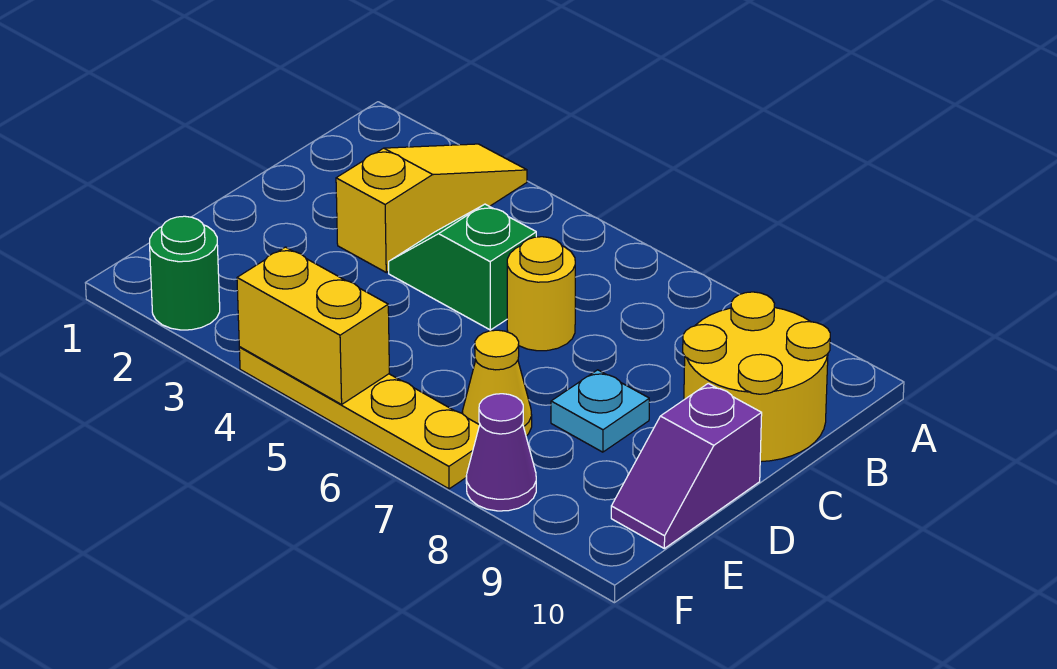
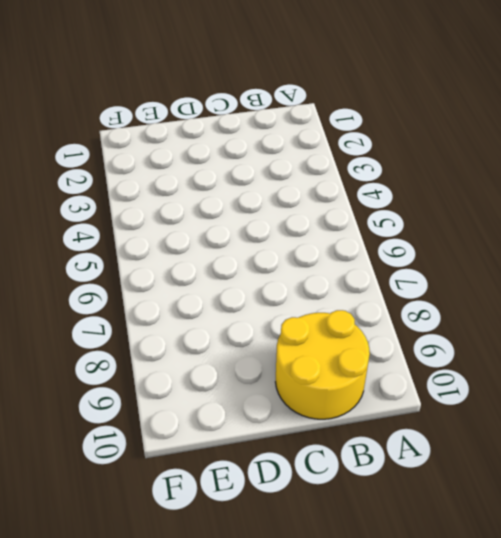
none -> yellow slope A3:C3 level 1 top C
none -> green slope C4:C5 level 1 top 5

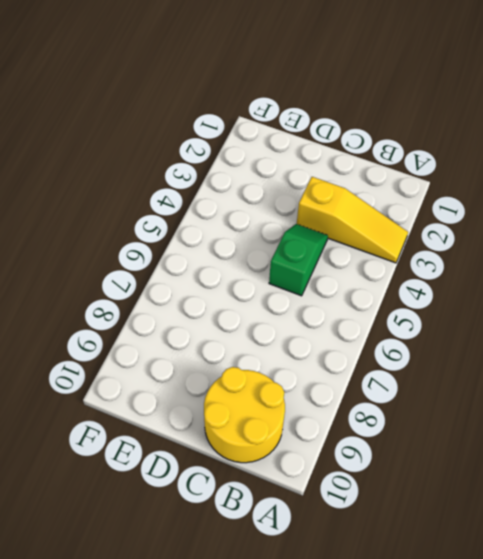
none -> yellow round brick C6 level 1
none -> cyan plate D8 level 1

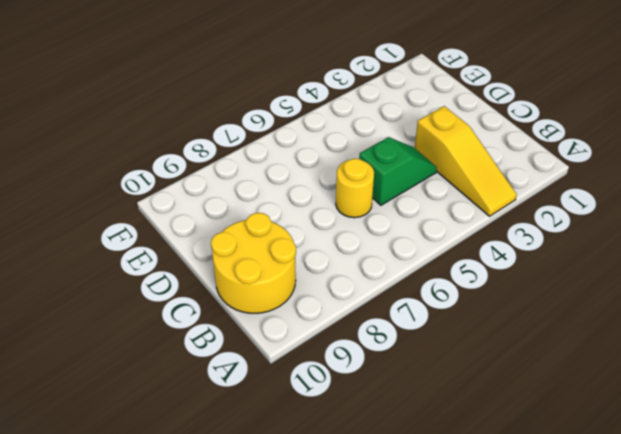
none -> cyan plate D8 level 1
none -> purple slope D10:E10 level 1 top D

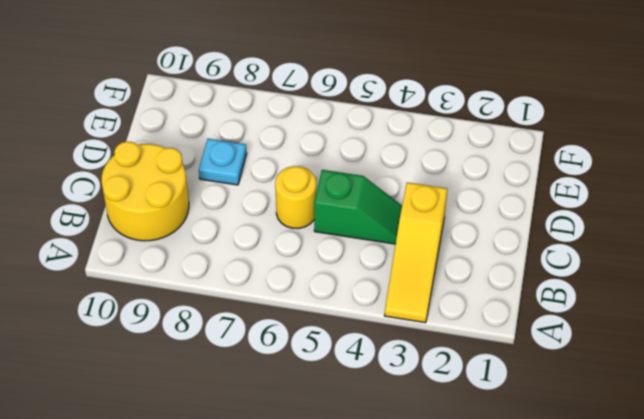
none -> purple slope D10:E10 level 1 top D
none -> yellow cone E7 level 1

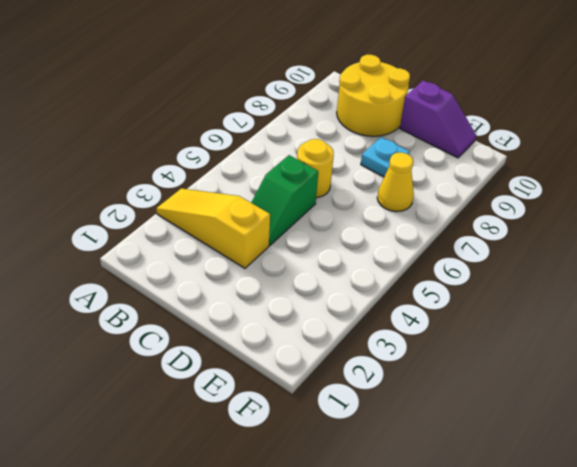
none -> green round brick F2 level 1
none -> yellow plate F4:F7 level 1

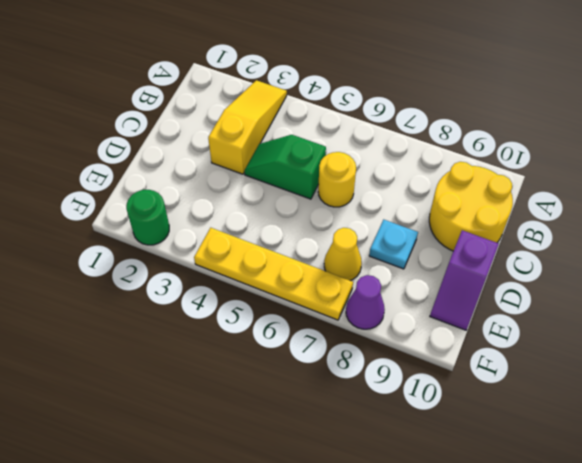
none -> yellow brick F4:F5 level 2

